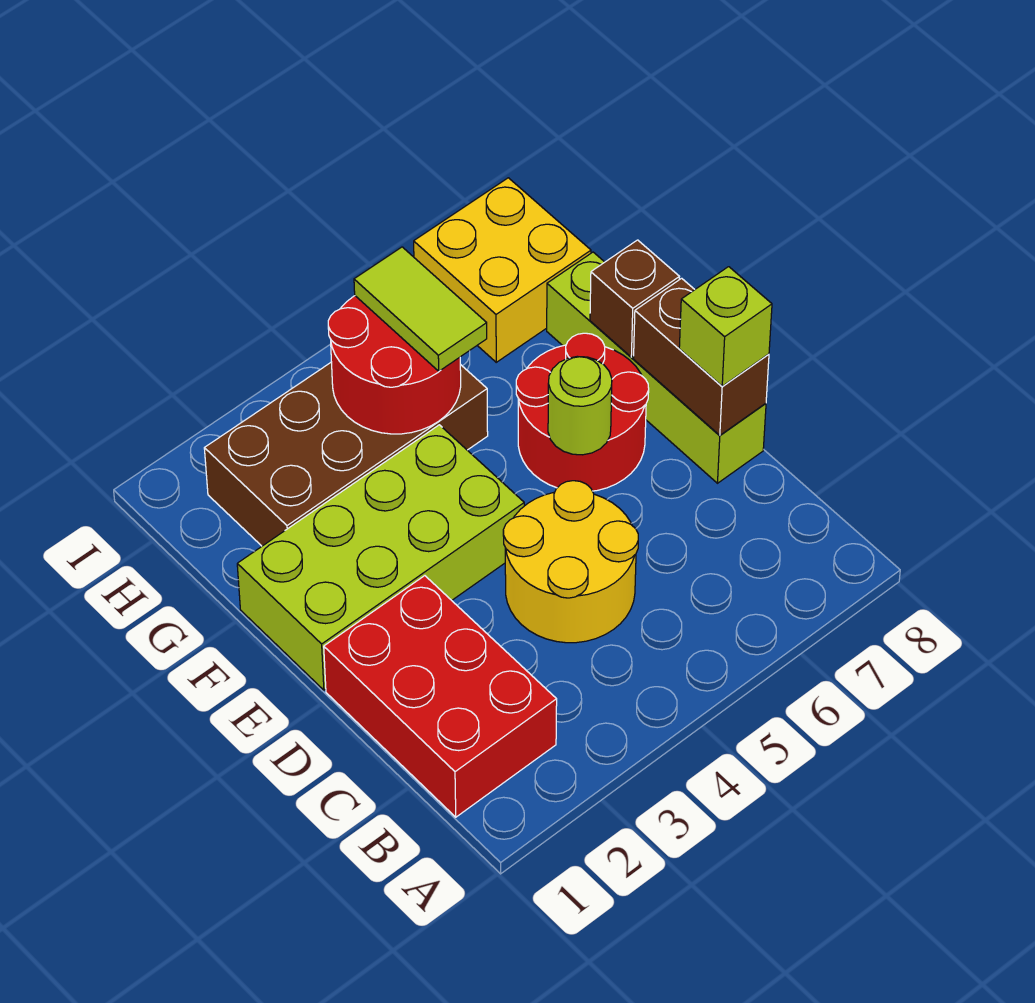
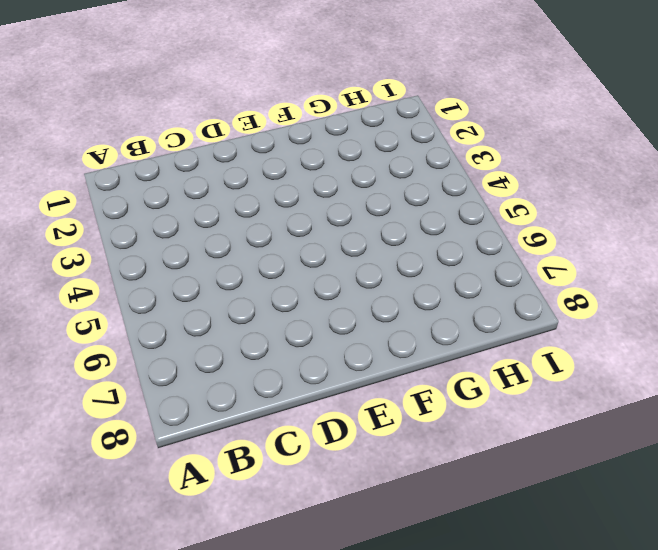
none -> red brick B1:D2 level 1
none -> yellow round brick C4:D5 level 1
none -> lime brick D8:G8 level 1

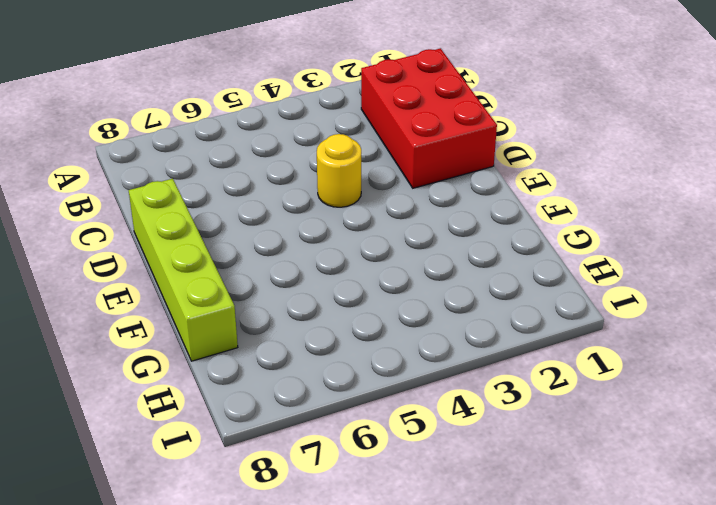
yellow round brick D4 level 1 -> yellow round brick C4:D5 level 1
none -> lime brick E1:F4 level 1
none -> red round brick E6:F7 level 1
none -> brown brick G2:H5 level 1

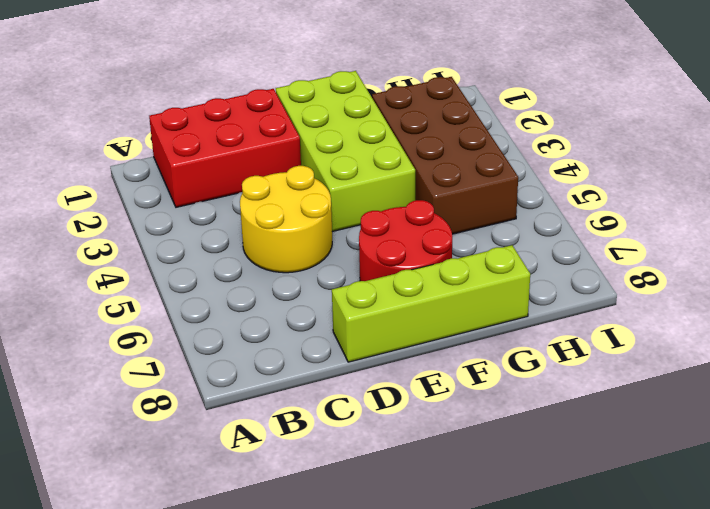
none -> yellow brick H7:I8 level 1
none -> brown brick D8:E8 level 2
none -> lime round brick E6 level 2

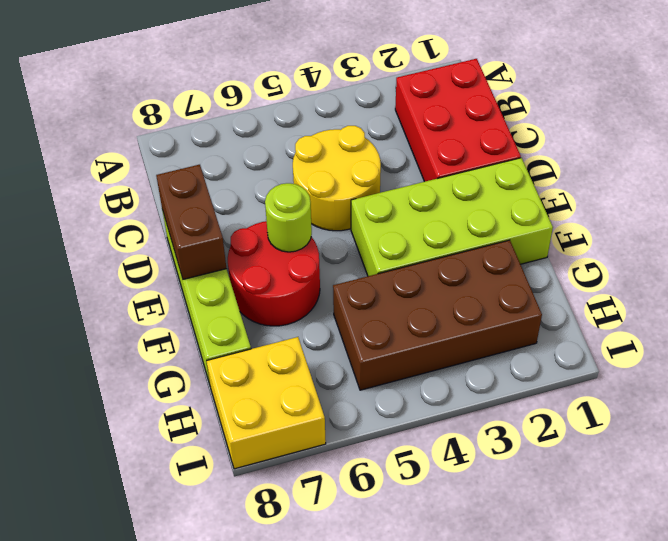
none -> brown brick F8 level 2
none -> red round brick G4:H5 level 2
none -> lime brick D8 level 3

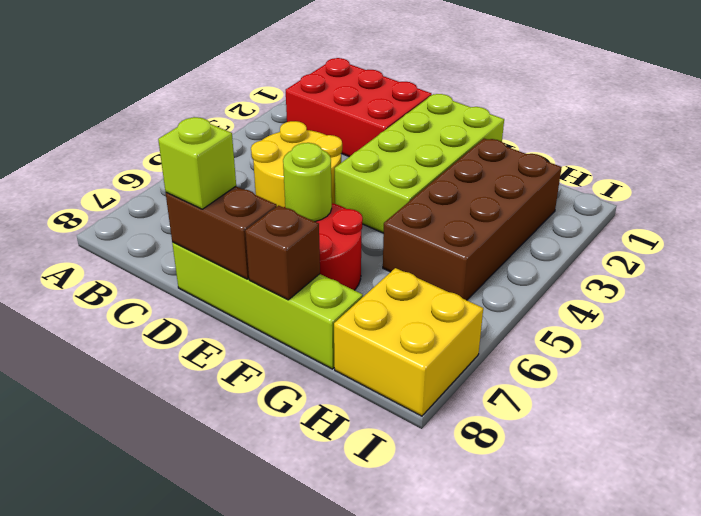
none -> red round brick G4:H5 level 2
none -> lime tile G5:H5 level 3

